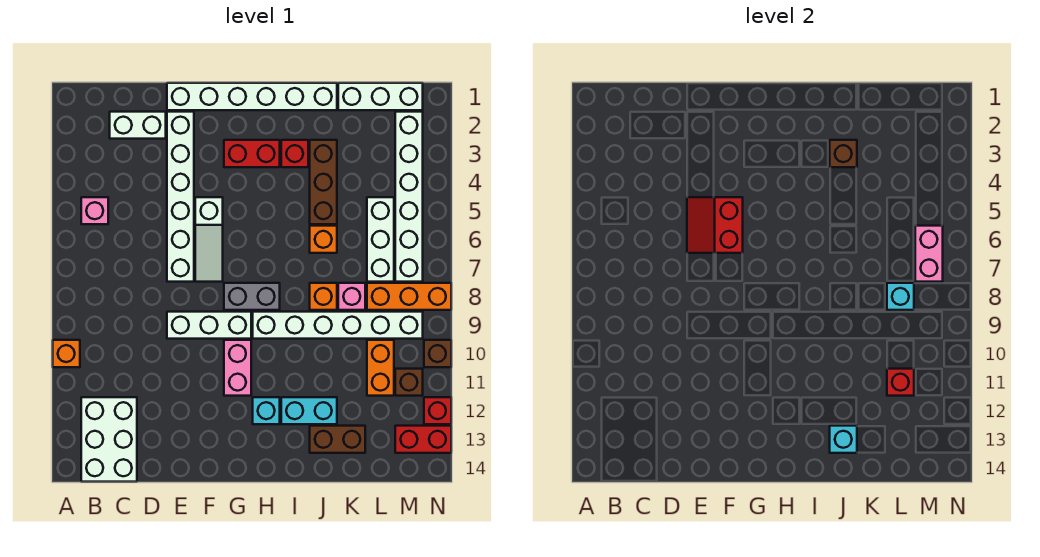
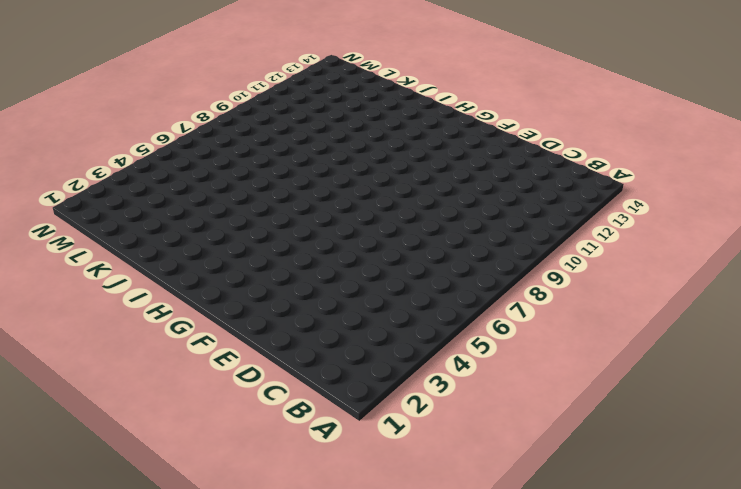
none -> orange brick A10 level 1
none -> pink brick B5 level 1
none -> white brick B12:C14 level 1
none -> white brick C2:D2 level 1

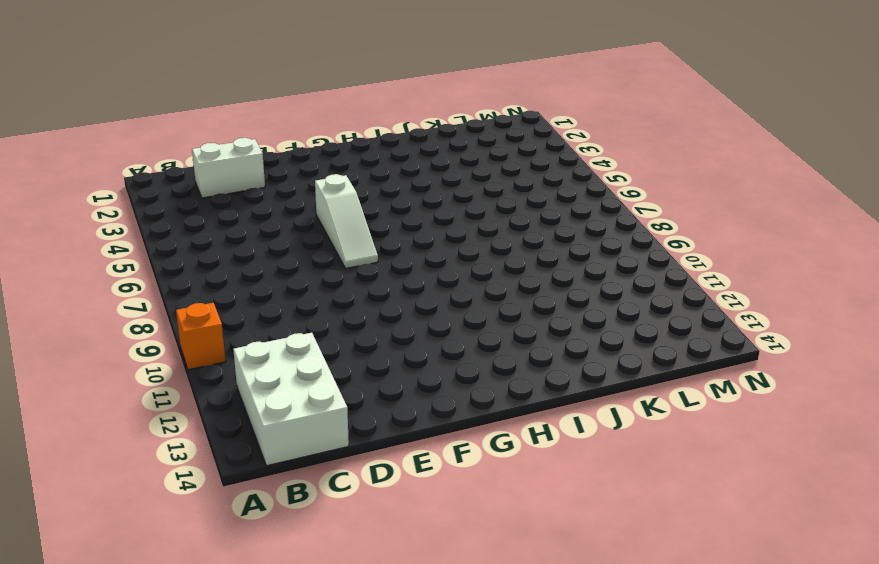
none -> pink brick B5 level 1
none -> white brick E1:J1 level 1
none -> white brick E2:E7 level 1
none -> white brick E9:G9 level 1

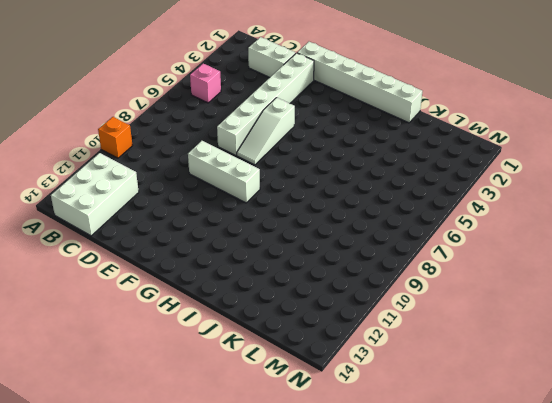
none -> red brick G3:H3 level 1
none -> grey brick G8:H8 level 1
none -> pink brick G10:G11 level 1
none -> white brick H9:M9 level 1

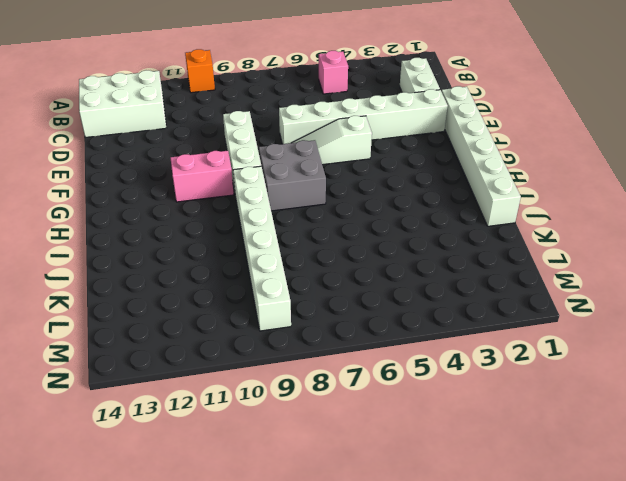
grey brick G7:H8 level 1 -> grey brick G8:H8 level 1
none -> red brick G3:H3 level 1
none -> cyan brick H12 level 1
none -> red brick I3 level 1
none -> cyan brick I12:J12 level 1

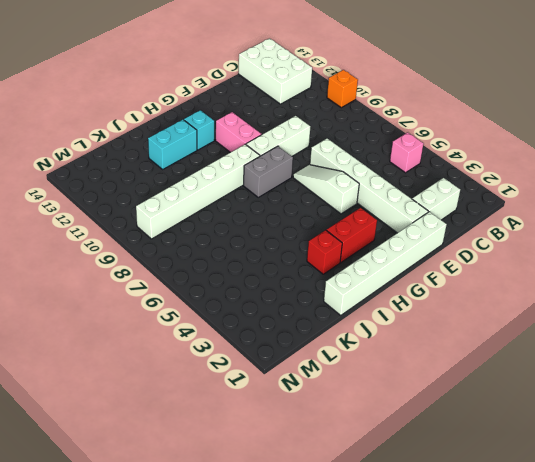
none -> brown brick J3:J5 level 1
none -> orange brick J6 level 1
none -> orange brick J8 level 1
none -> brown brick J13:K13 level 1

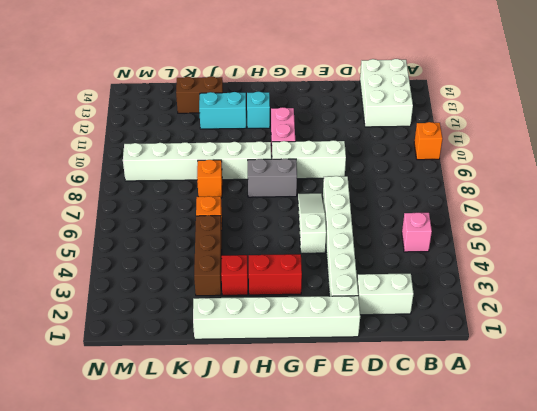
none -> white brick K1:M1 level 1
none -> pink brick K8 level 1
none -> white brick L5:L7 level 1
none -> orange brick L8:N8 level 1

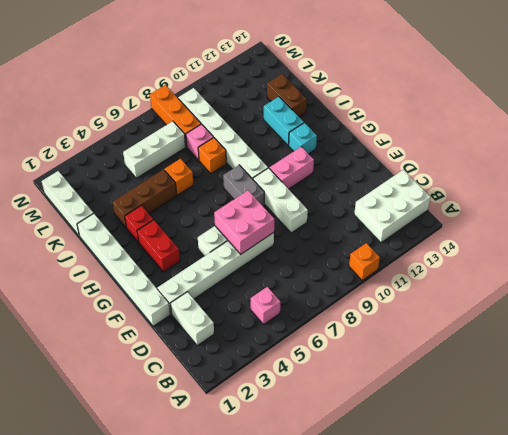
pink brick E6:F7 level 2 -> red slope E5:F6 level 2 top F
none -> orange brick L10:L11 level 1
none -> white brick M2:M7 level 1
none -> brown brick M11 level 1
none -> red brick M13:N13 level 1

